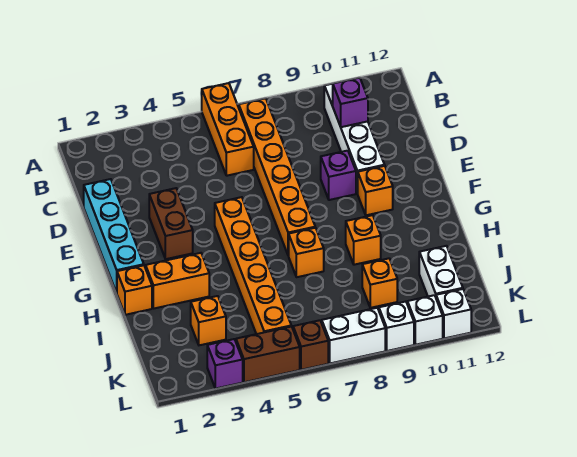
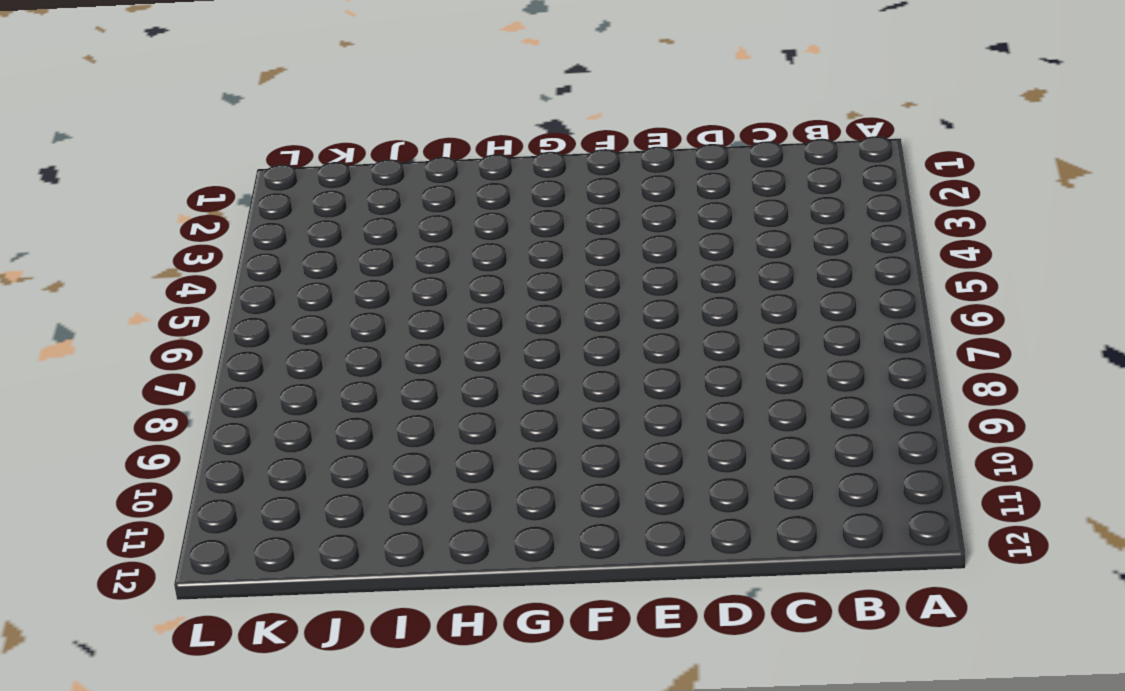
none -> orange brick A6:C6 level 1
none -> orange brick B7:G7 level 1
none -> white brick B10:E10 level 1

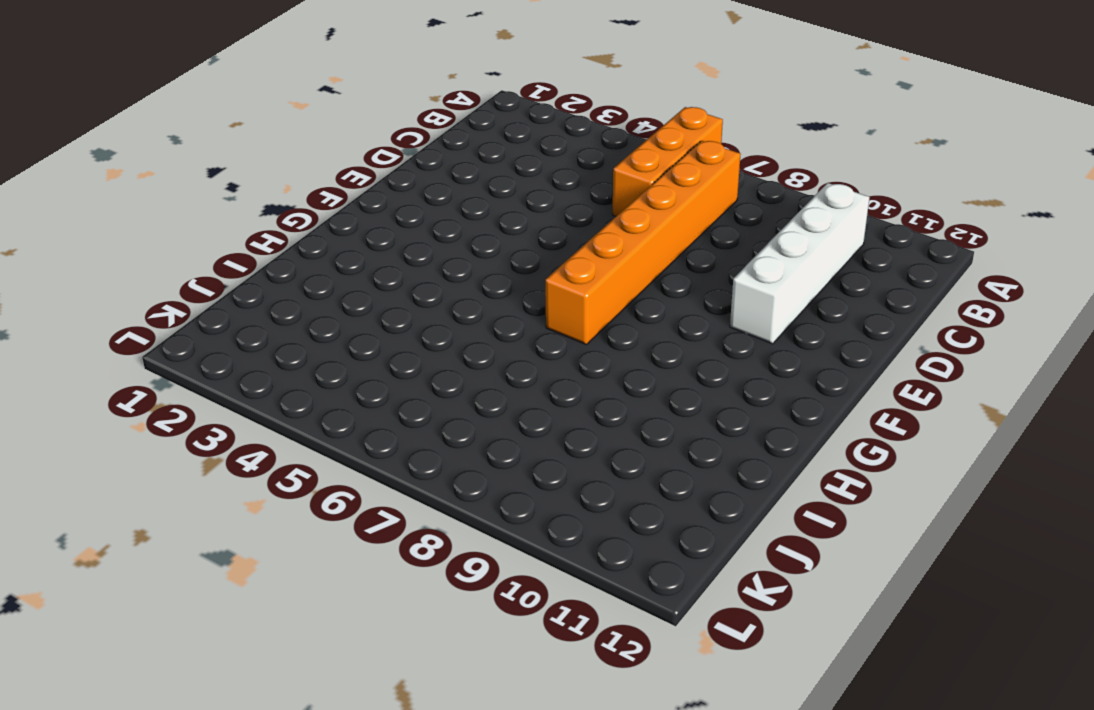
none -> cyan brick D1:G1 level 1
none -> brown brick E3:F3 level 1
none -> purple brick E9 level 1

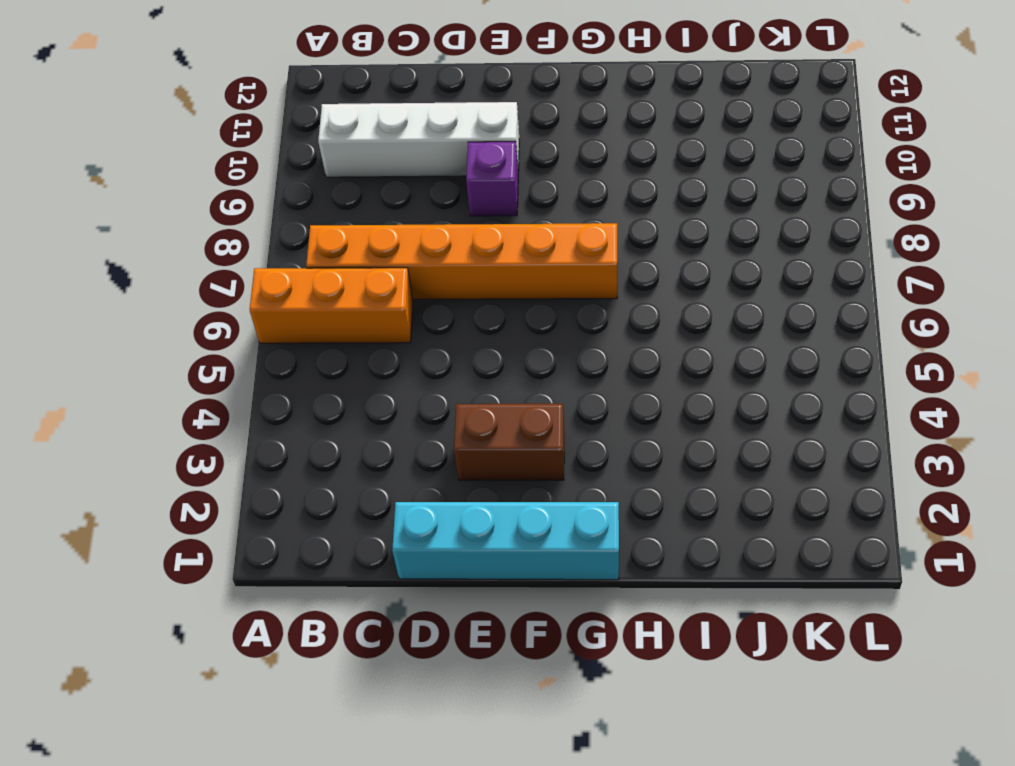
none -> orange brick F5:K5 level 1
none -> orange brick F10 level 1
none -> orange brick H1 level 1

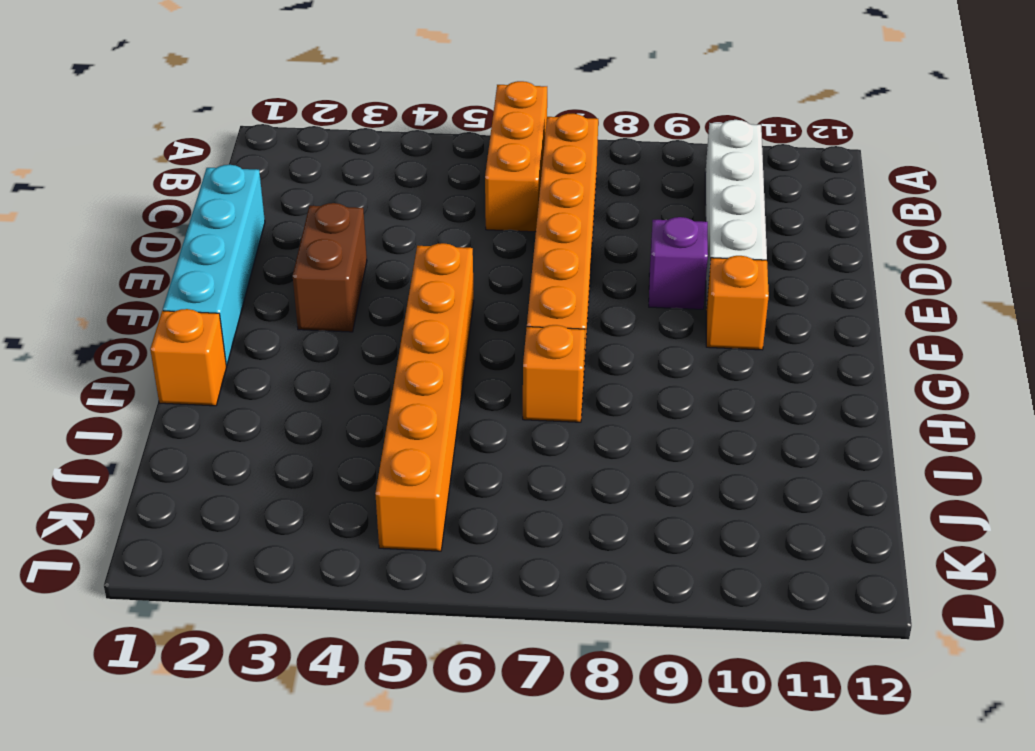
none -> orange brick H2:H3 level 1
none -> orange brick H9 level 1
none -> orange brick J3 level 1

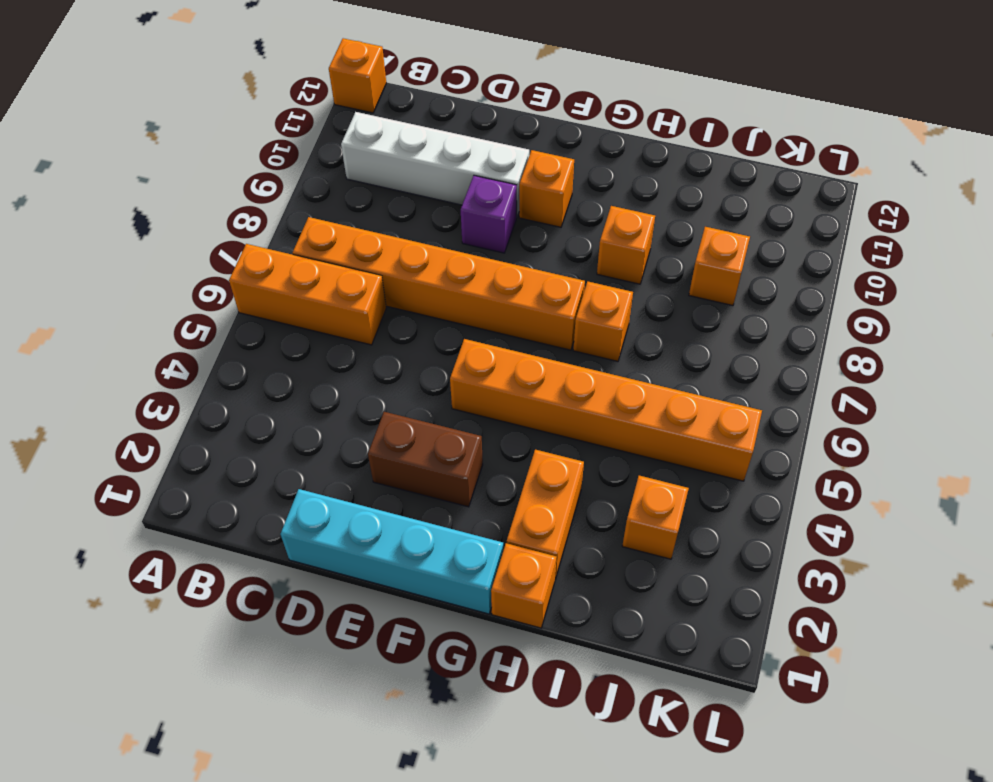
orange brick A12 level 1 -> none
none -> white brick J11:K11 level 1
none -> purple brick L3 level 1
none -> brown brick L4:L5 level 1

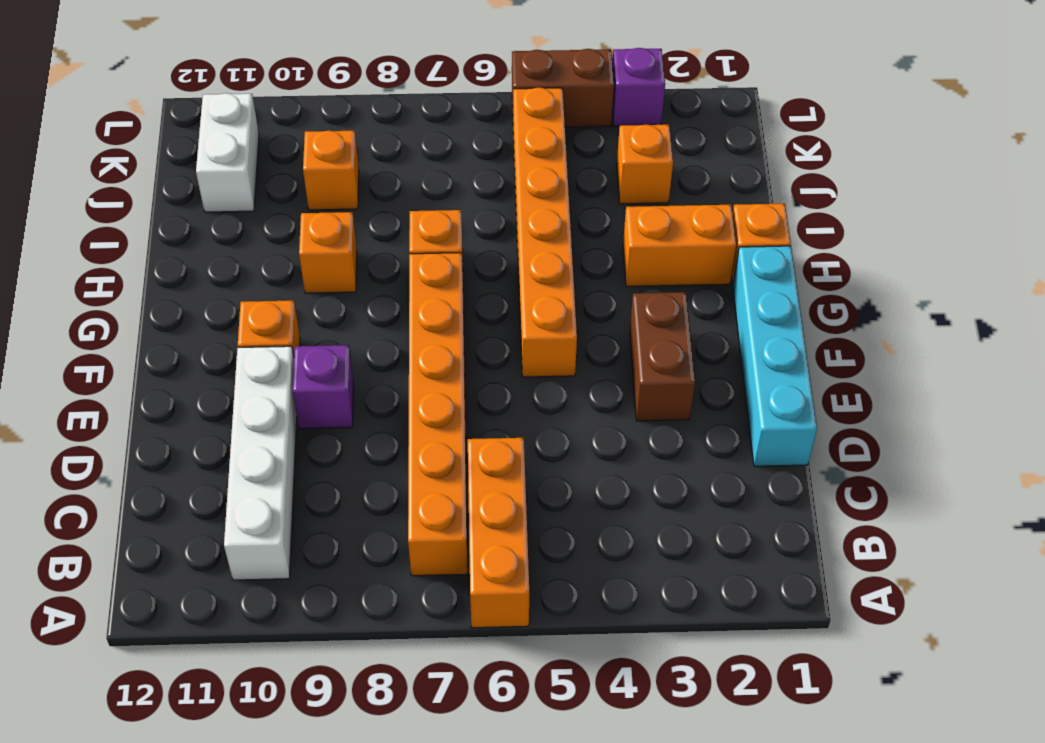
none -> brown brick L6 level 1
none -> white brick L7:L8 level 1
none -> white brick L9 level 1

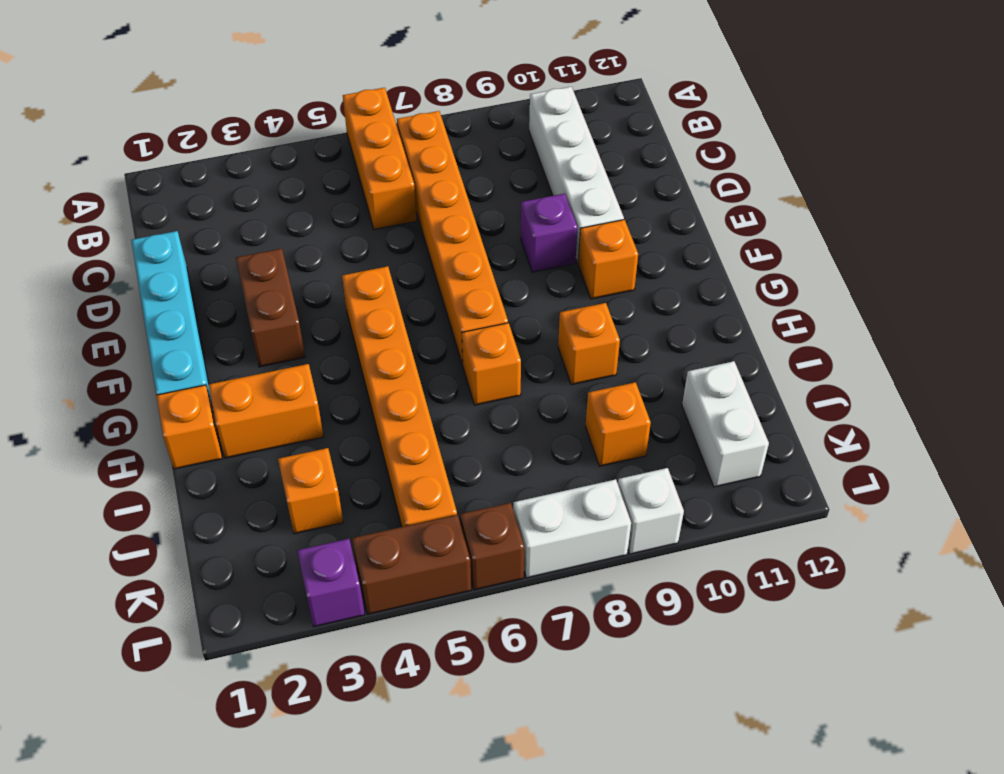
none -> white brick L10 level 1
none -> white brick L11 level 1
none -> purple brick C10 level 2

